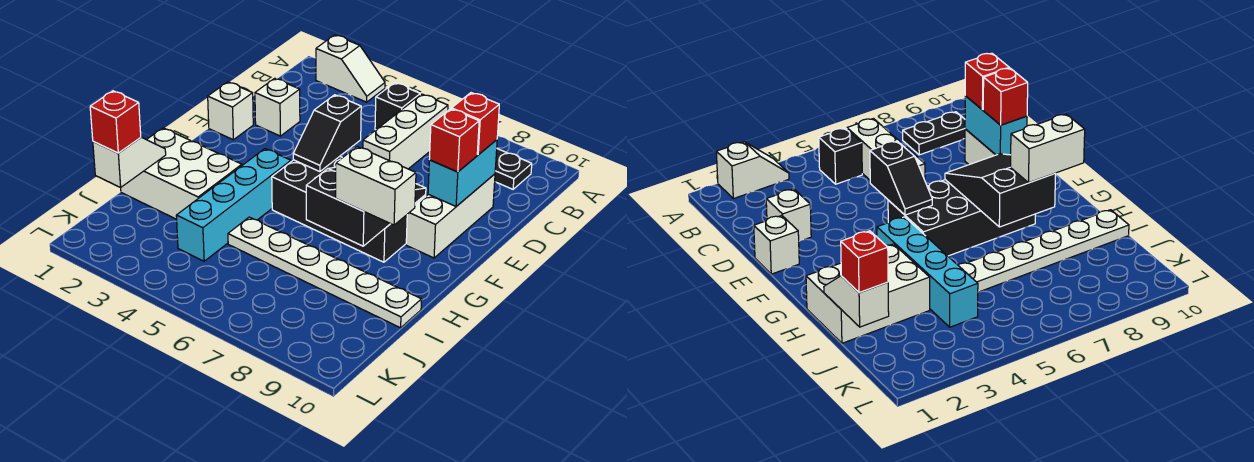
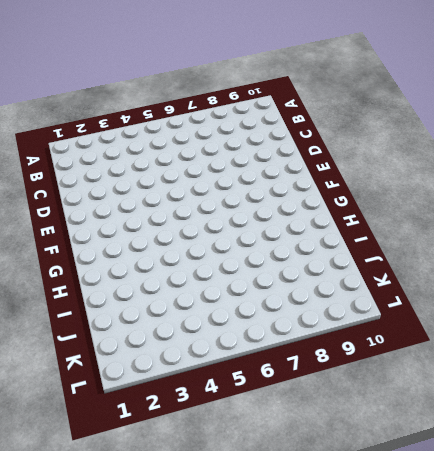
none -> white slope A2:A3 level 1 top 2
none -> black brick B5 level 1
none -> white brick B6:D6 level 1

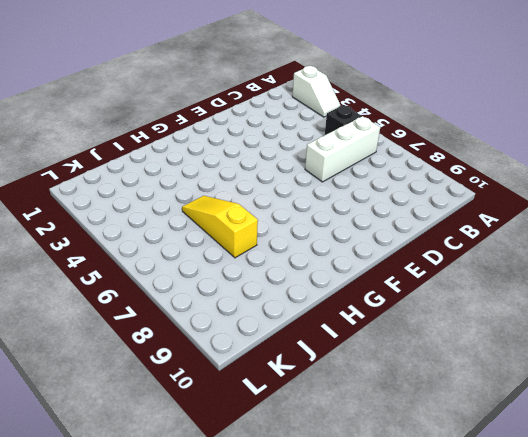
yellow slope I5:I7 level 1 top 7 -> white plate I5:I10 level 1
none -> black plate B8:B9 level 1
none -> white brick D2 level 1
none -> white brick D9:F9 level 1

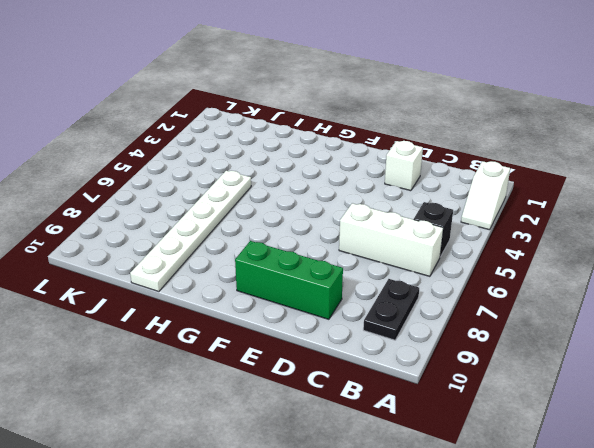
green brick D9:F9 level 1 -> white brick D9:F9 level 1
none -> white brick E1 level 1
none -> black brick F5:G8 level 1
none -> cyan brick G4:J4 level 1

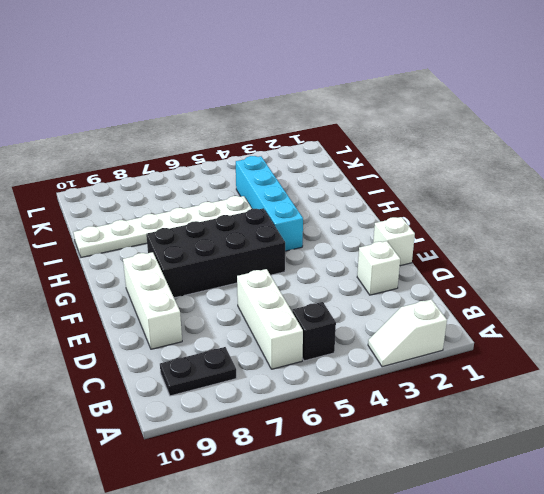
none -> white brick H1:I3 level 1
none -> cyan brick D9:E9 level 2
none -> black slope E5:F5 level 2 top E

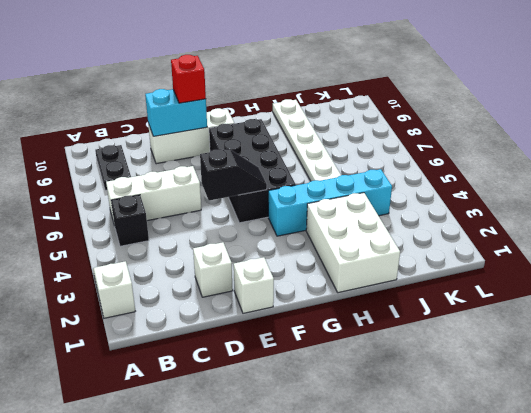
none -> black slope F7:H8 level 2 top H
none -> white slope I1:J1 level 2 top J
none -> red brick D9 level 3

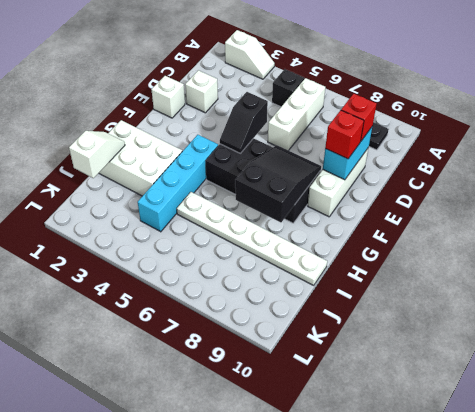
none -> white brick H8:H9 level 3
none -> red brick J1 level 3

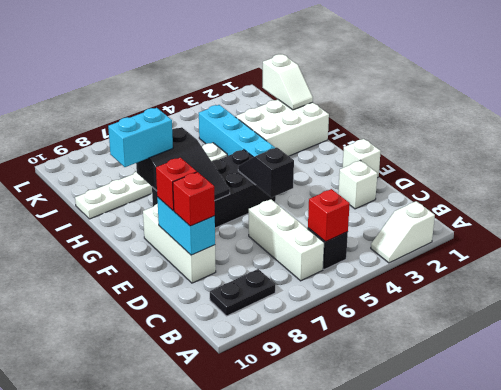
red brick B5 level 2 -> red brick J1 level 3
cyan brick H8:H9 level 3 -> white brick H8:H9 level 3

